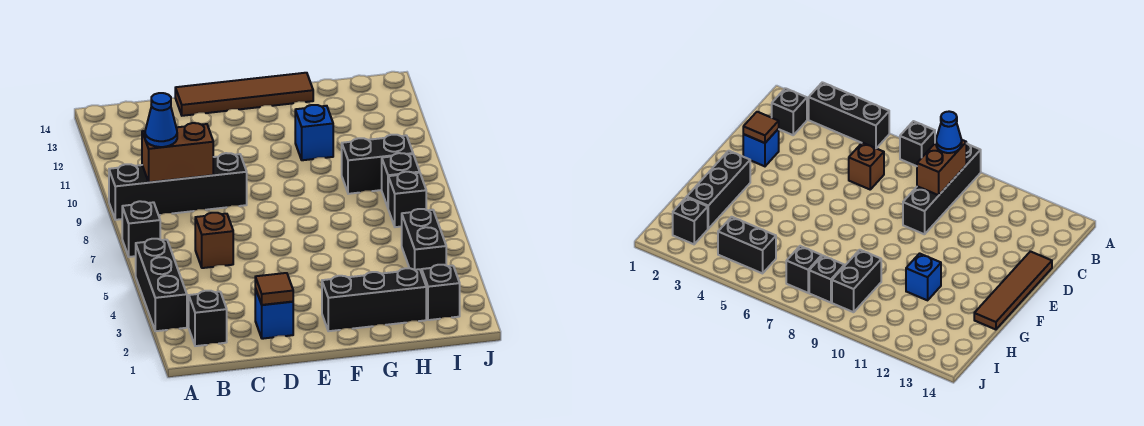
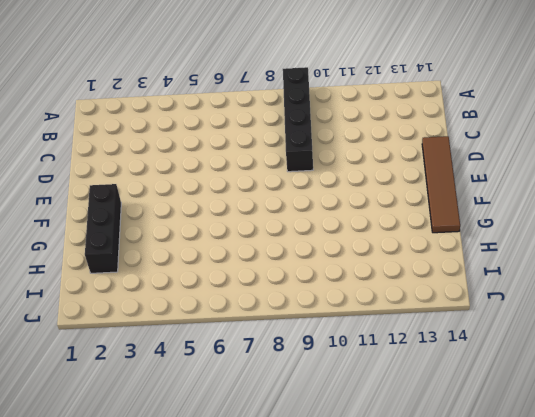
none -> black brick A3:A5 level 1
none -> black brick A7 level 1
none -> black brick B2 level 1

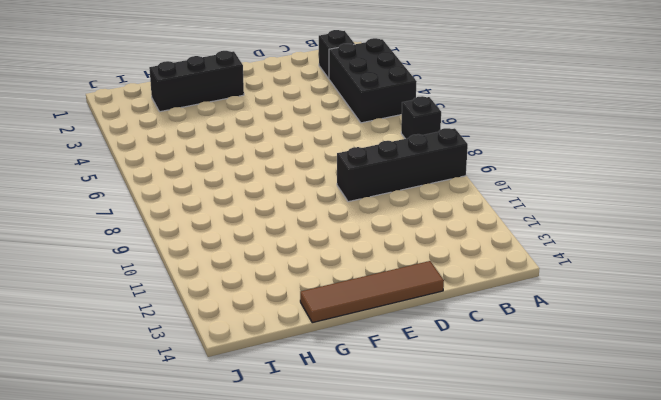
black brick A3:B5 level 1 -> black brick A3:A5 level 1
none -> brown brick C6 level 1
none -> blue brick D2 level 1
none -> blue brick G11 level 1

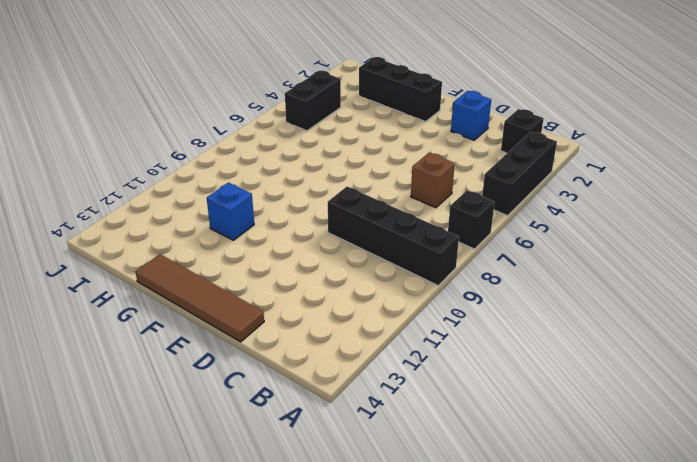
none -> black brick H9:I9 level 1
none -> black brick I2 level 1
none -> black brick I7 level 1

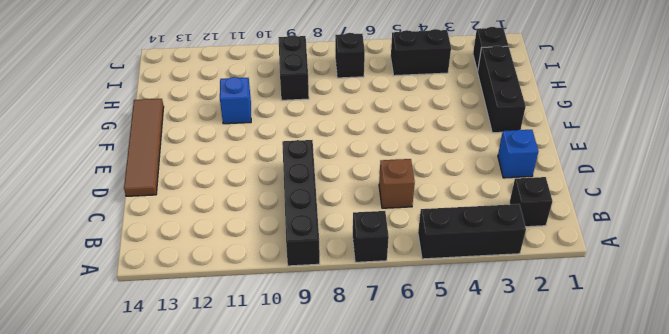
none -> black brick I8 level 1
none -> brown brick B9:C9 level 2
none -> brown tile D2 level 2

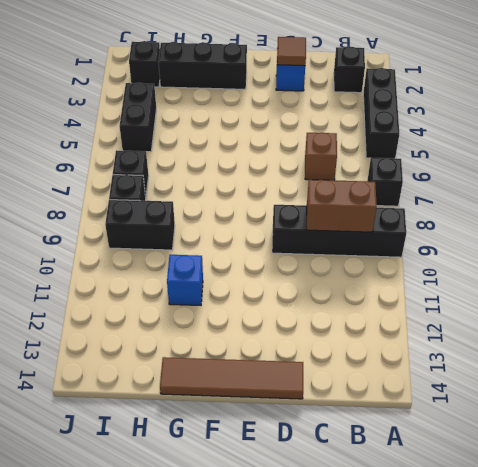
none -> blue cone B9 level 3

